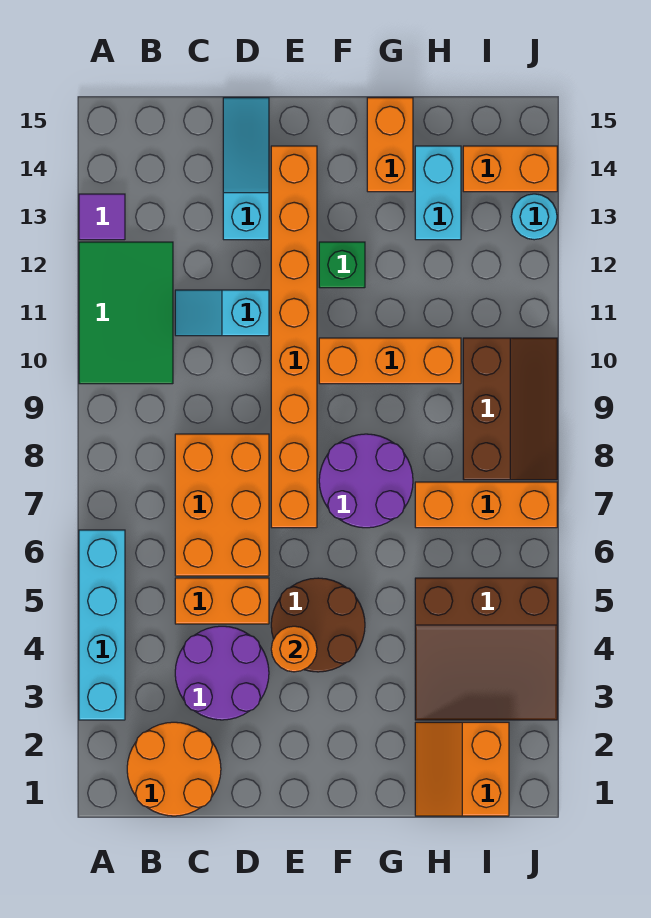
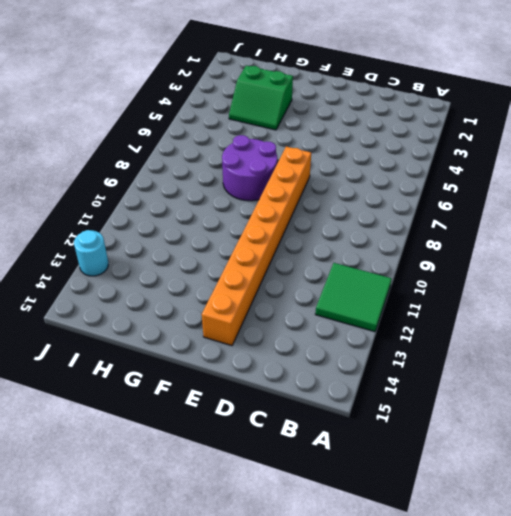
green tile A11:B12 level 1 -> green tile A10:B12 level 1
green slope G3:H4 level 1 top 3 -> brown slope H3:J5 level 1 top 5
none -> cyan brick A3:A6 level 1
none -> purple tile A13 level 1
none -> orange round brick B1:C2 level 1

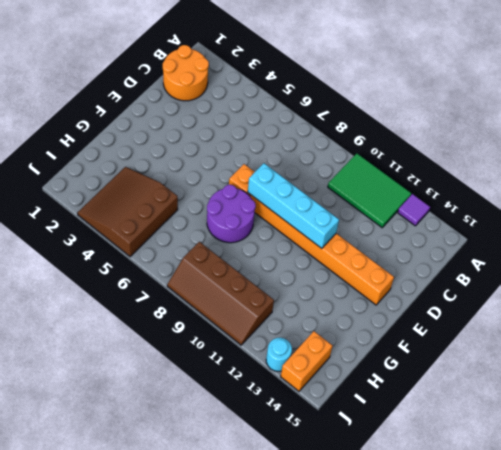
cyan brick E8:E11 level 2 -> cyan brick A3:A6 level 1
brown slope I8:J11 level 1 top I -> brown slope I8:J10 level 1 top I
none -> purple round brick C3:D4 level 1
none -> orange brick C5:D5 level 1
none -> orange brick C6:D8 level 1

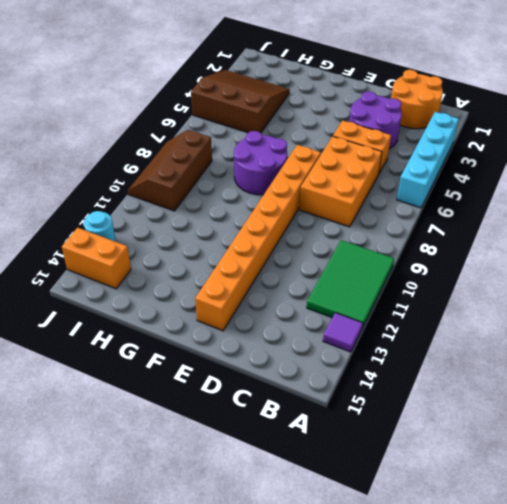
none -> cyan slope C11:D11 level 1 top D
none -> cyan slope D13:D15 level 1 top 13
none -> brown round brick E4:F5 level 1

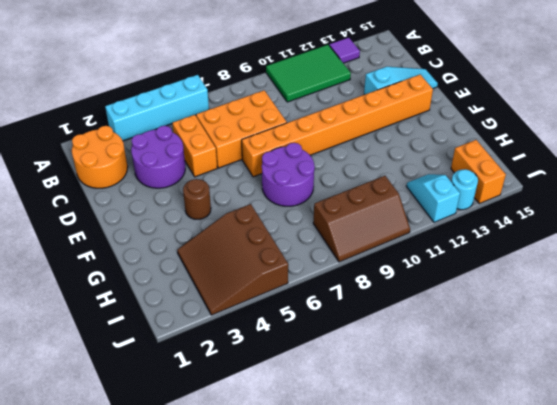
brown round brick F4 level 1 -> brown round brick E4:F5 level 1
cyan slope I12:J12 level 1 top J -> cyan slope C11:D11 level 1 top D
none -> orange brick F10:H10 level 1
none -> green brick F12 level 1
none -> orange brick G14:G15 level 1

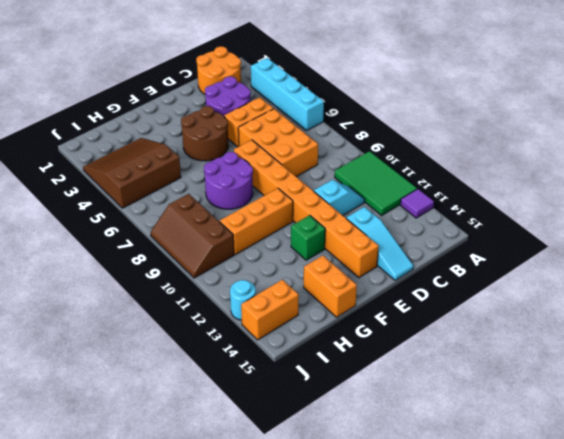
none -> orange slope H1:I2 level 1 top I
none -> orange brick H7:J7 level 1
none -> cyan brick H13:H14 level 1

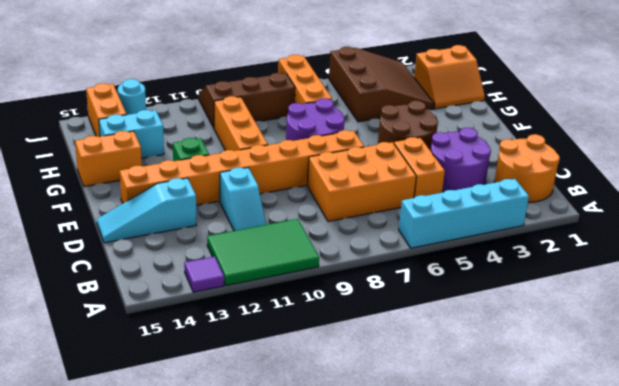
none -> orange round brick E4 level 2

